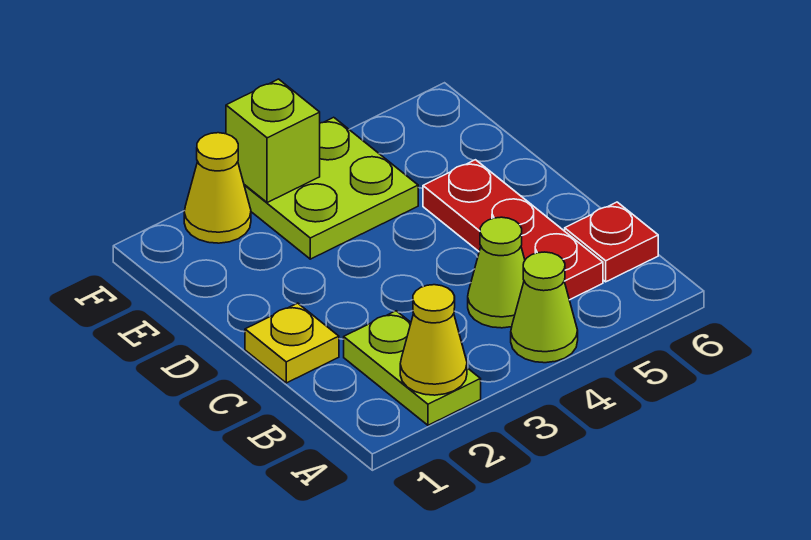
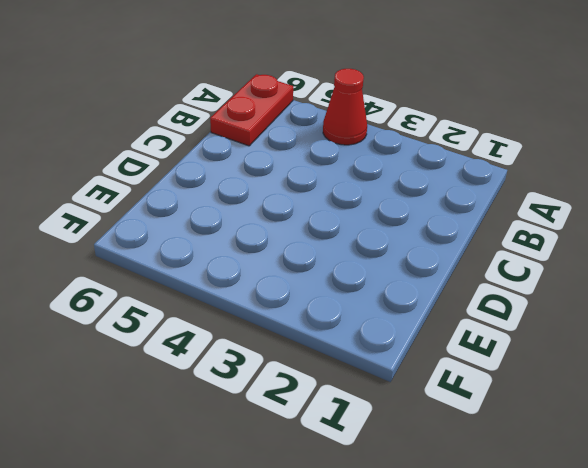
red cone A4 level 1 -> lime cone A4 level 1
red plate A6:B6 level 1 -> red plate B6 level 1
none -> lime plate A2:B2 level 1
none -> lime cone B4 level 1

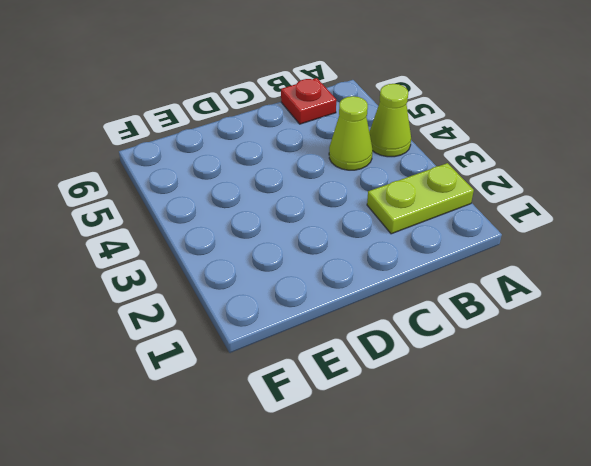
none -> red plate B5:D5 level 1
none -> yellow plate C1 level 1

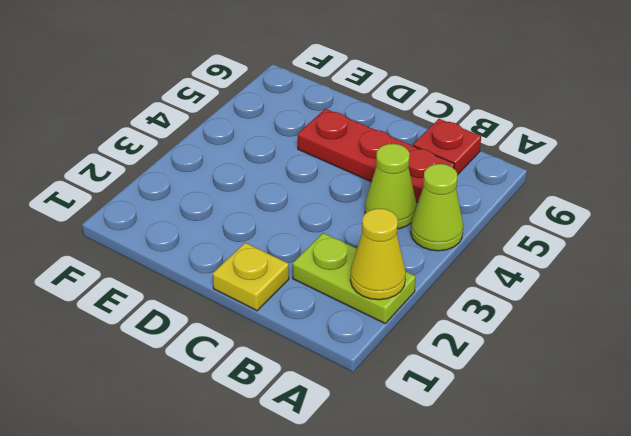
none -> lime plate E3:F4 level 1
none -> yellow cone F2 level 1

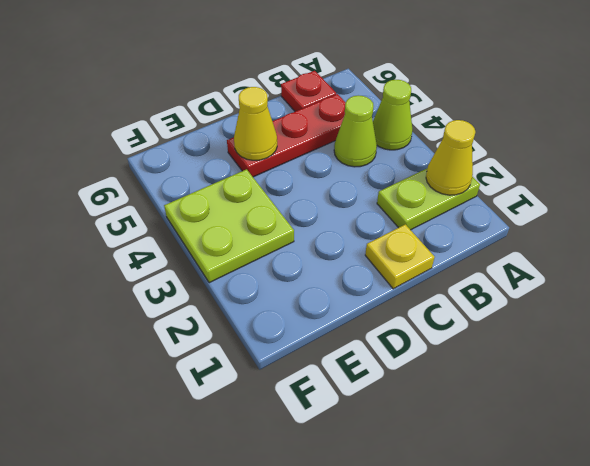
yellow cone D5 level 2 -> yellow cone F2 level 1
none -> lime brick F3 level 2

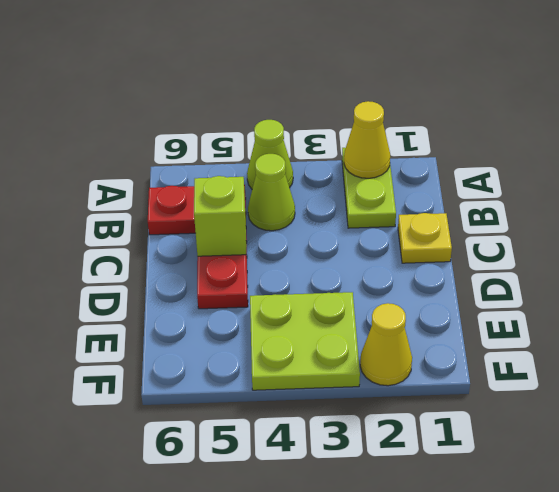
lime brick C5 level 2 -> lime brick F3 level 2

